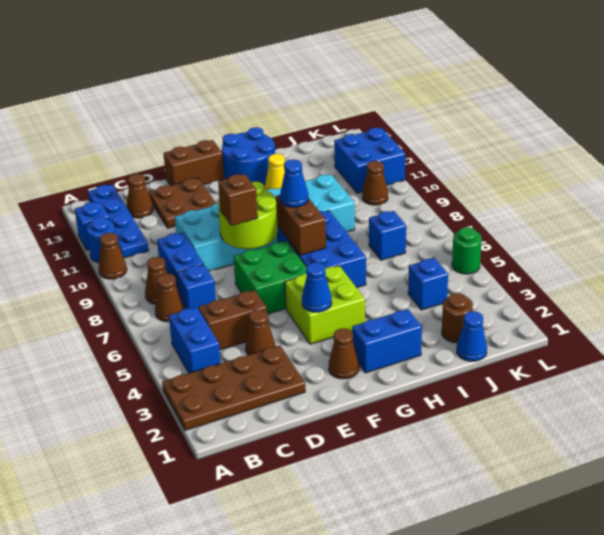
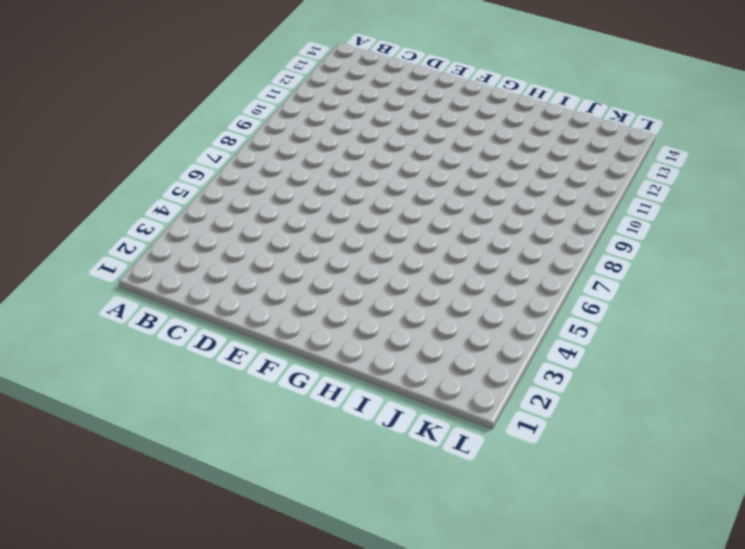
none -> brown plate A2:D3 level 1
none -> brown cone A10 level 1
none -> blue round brick A11 level 1
none -> blue brick A12 level 1

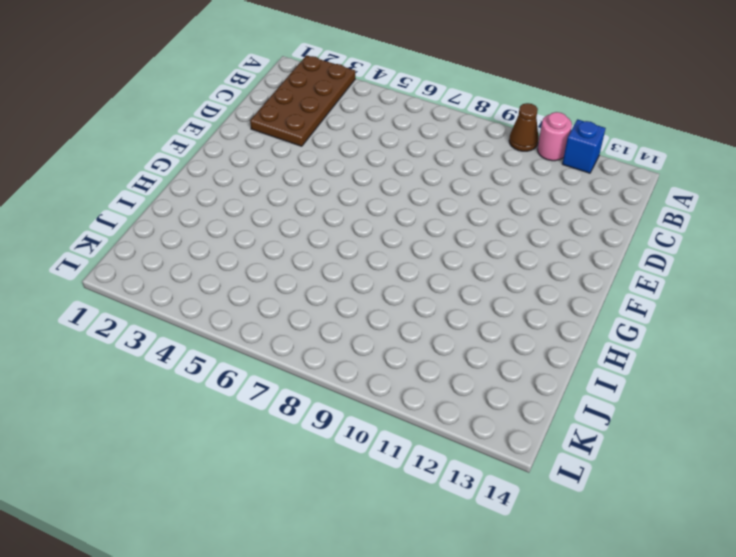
pink round brick A11 level 1 -> blue round brick A11 level 1
none -> blue brick B4:B5 level 1
none -> brown cone B7 level 1
none -> brown cone B8 level 1
none -> blue plate B11:B14 level 1

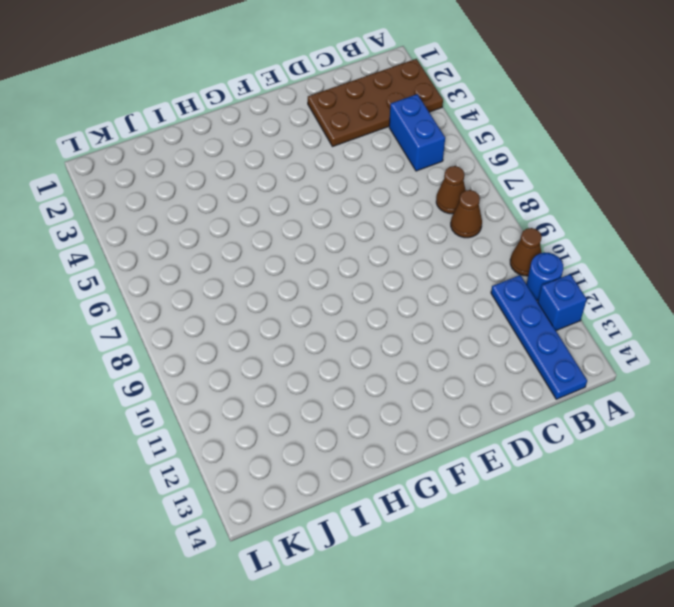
none -> brown brick C5:D5 level 1
none -> blue brick C7 level 1
none -> blue brick C8:C9 level 1
none -> brown cone C13 level 1

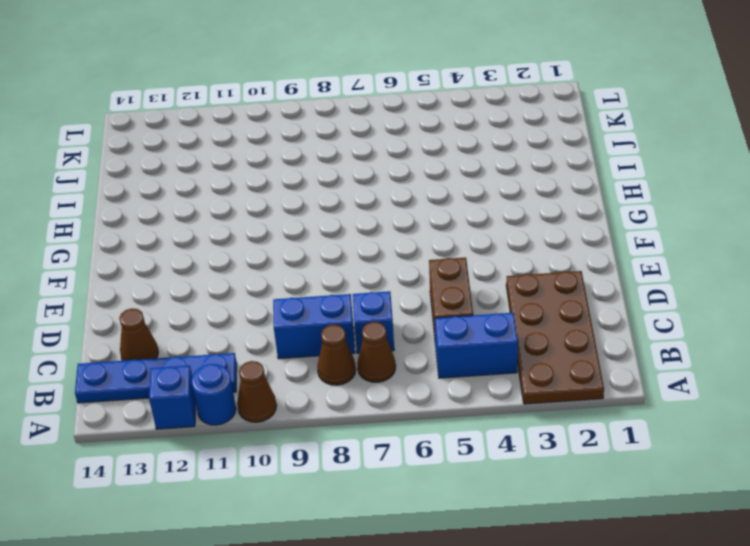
none -> brown cone D4 level 1
none -> cyan brick D9:I10 level 1
none -> brown plate D12:E13 level 1
none -> green brick E6:F7 level 1

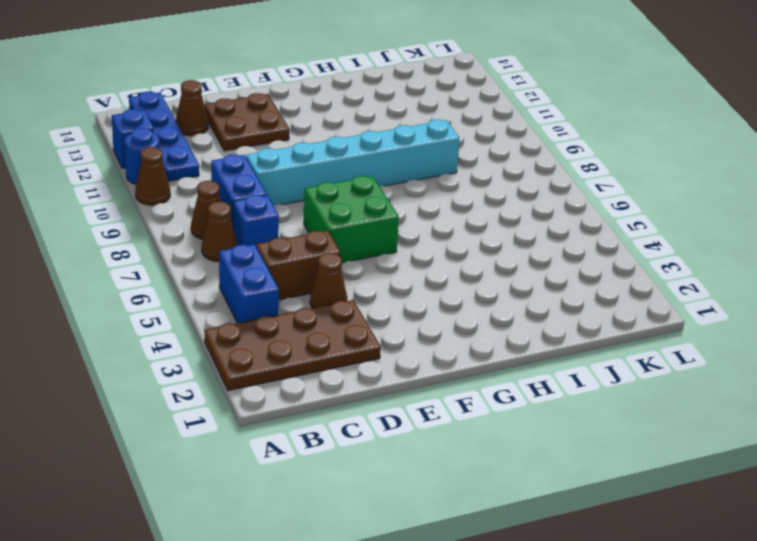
cyan brick D9:I9 level 1 -> cyan brick D9:I10 level 1
none -> brown brick E14:F14 level 1
none -> brown cone F2 level 1
none -> lime brick F4:G5 level 1
none -> blue brick G2:H2 level 1

